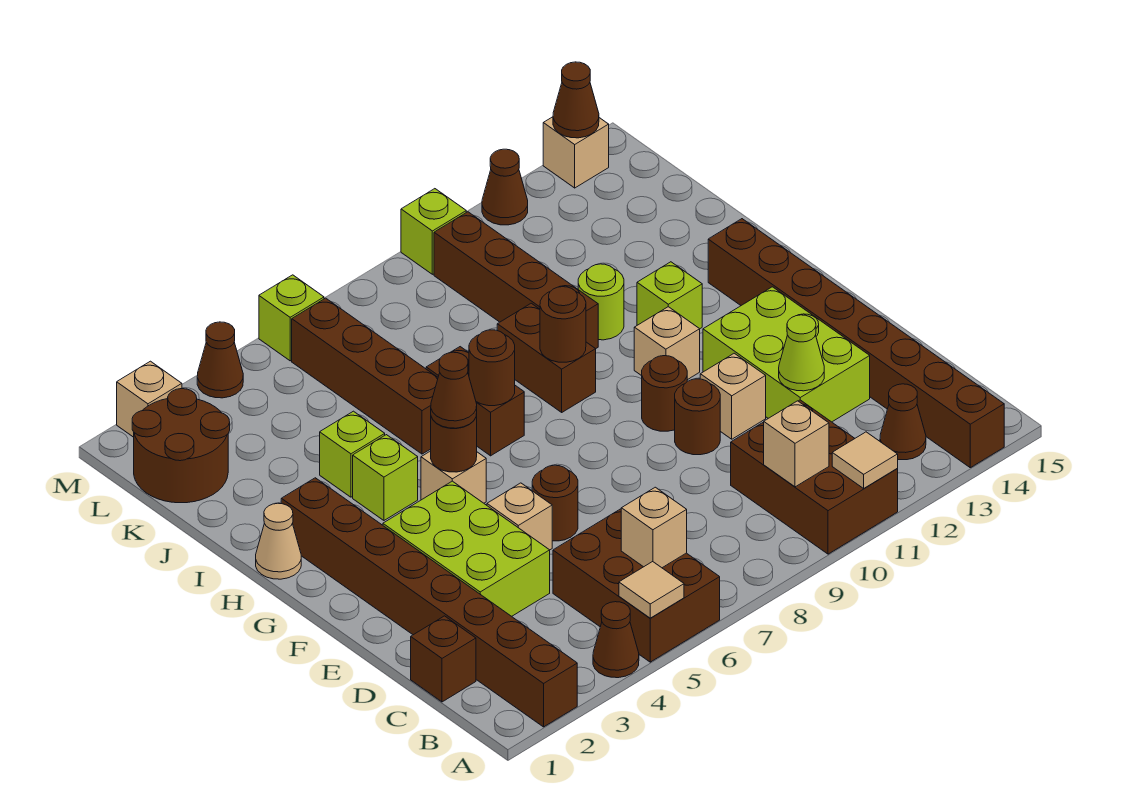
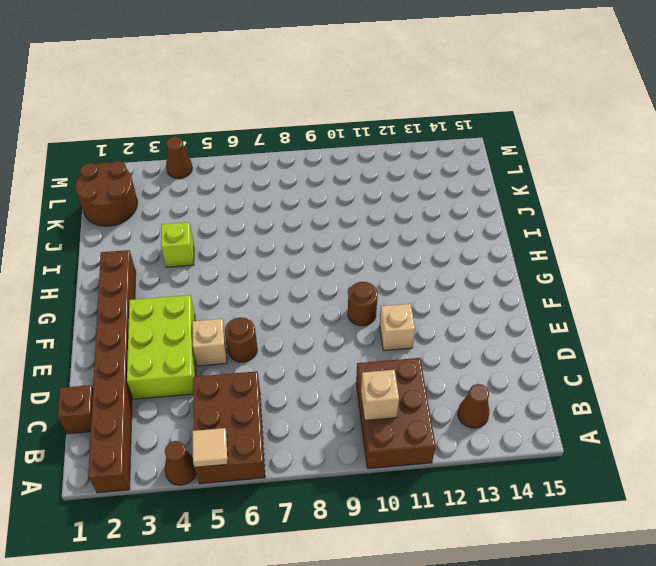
none -> brown brick A14:H14 level 1
none -> lime brick D12:F13 level 1
none -> brown round brick E10 level 1
none -> tan brick G5 level 1

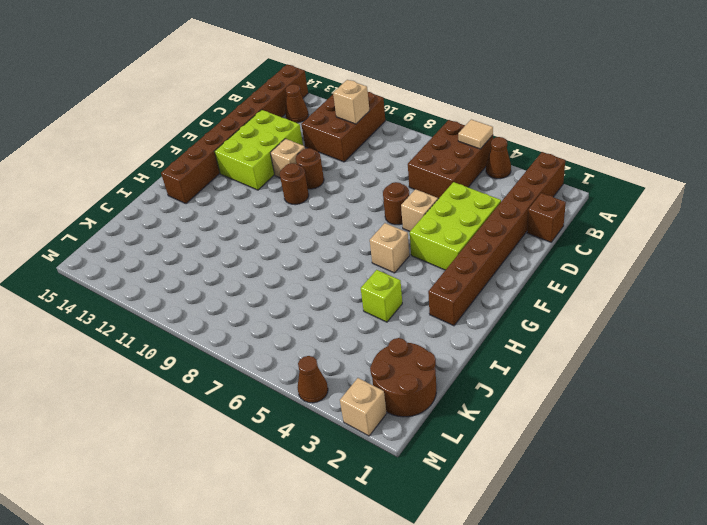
none -> tan brick G11 level 1
none -> tan cone H1 level 1
none -> lime brick H4 level 1
none -> brown brick H7:I7 level 1

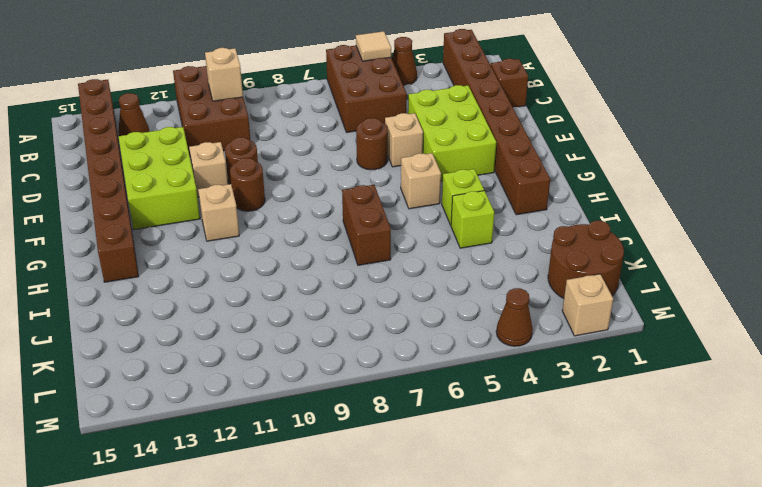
none -> tan cone H1 level 1
none -> brown brick H9:I9 level 1
none -> lime brick H12 level 1
none -> brown brick I6:L6 level 1

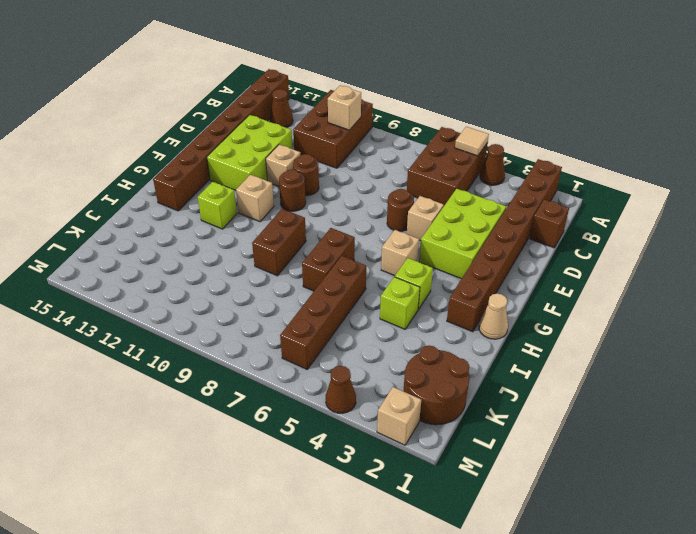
none -> brown brick I10:L10 level 1
none -> lime round brick I11 level 1
none -> lime brick M6 level 1
none -> lime brick M10 level 1

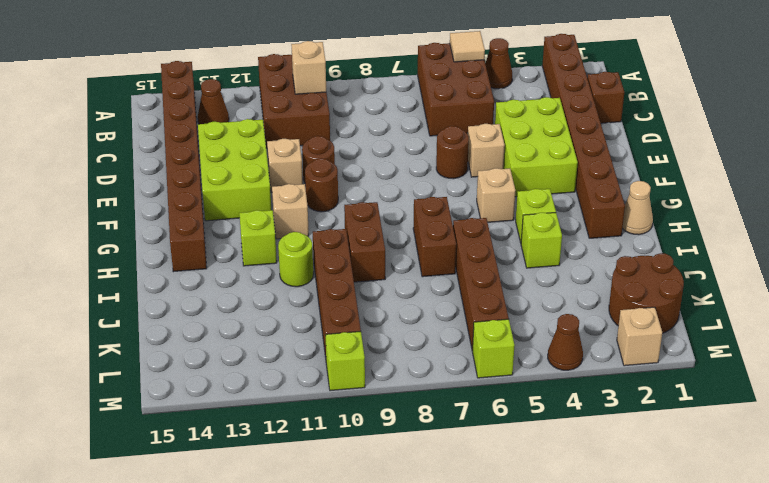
none -> brown cone M12 level 1
none -> tan brick M14 level 1
none -> tan tile A11 level 2
none -> tan brick B6 level 2

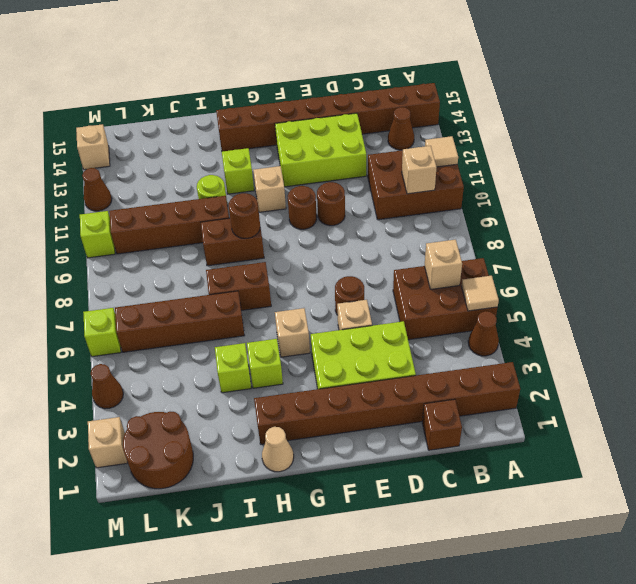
none -> tan brick E11 level 1
none -> lime cone D12 level 2
none -> brown round brick G5 level 2
none -> brown round brick H7 level 2

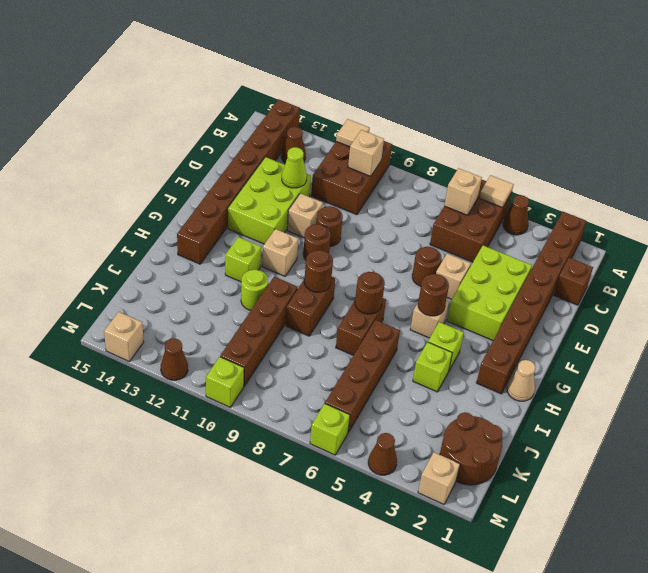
none -> brown cone M14 level 2
none -> brown cone G5 level 3

